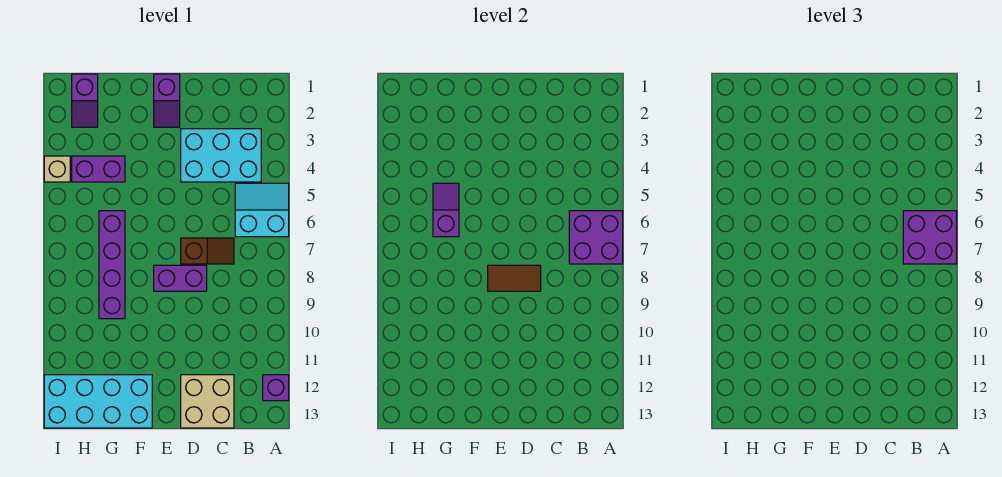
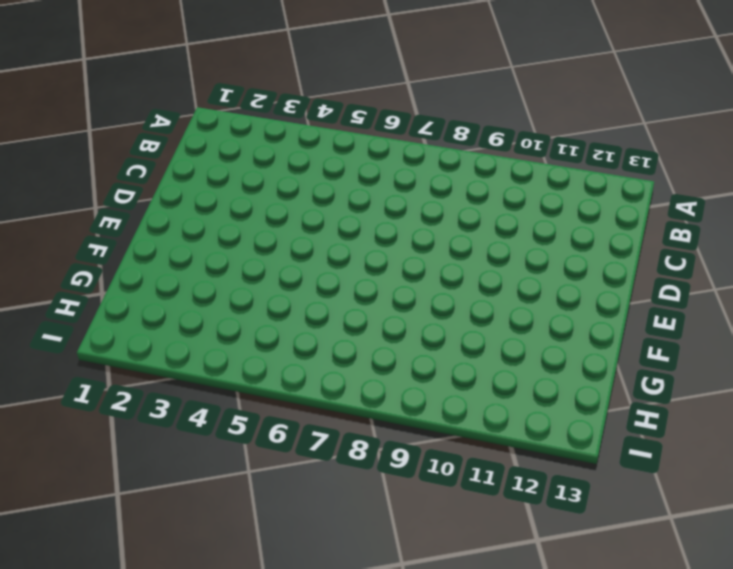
none -> cyan slope A5:B6 level 1 top 6
none -> purple brick A12 level 1
none -> cyan brick B3:D4 level 1

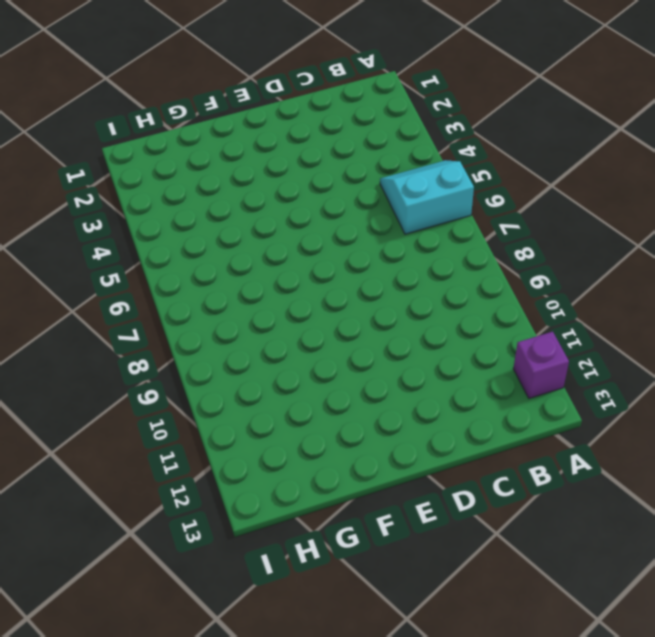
none -> cyan brick B3:D4 level 1
none -> brown slope C7:D7 level 1 top D
none -> tan brick C12:D13 level 1

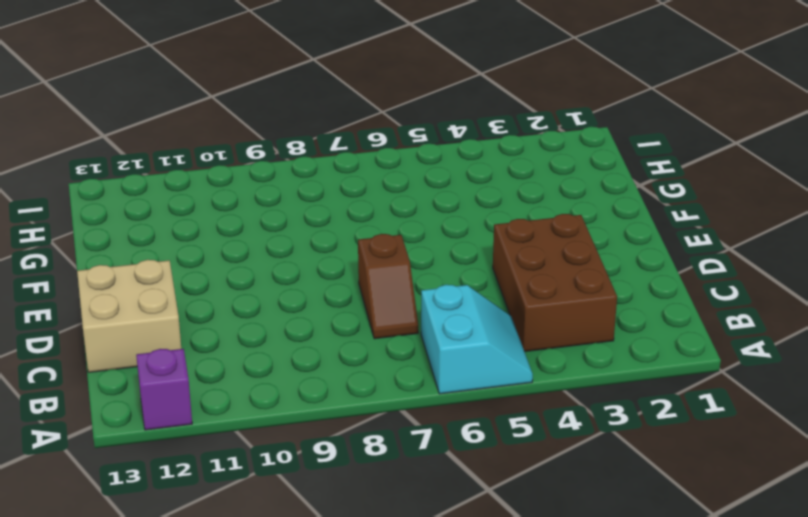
brown brick B3:D4 level 1 -> cyan brick B3:D4 level 1
none -> purple brick D8:E8 level 1
none -> purple slope E1:E2 level 1 top 1
none -> cyan brick F12:I13 level 1

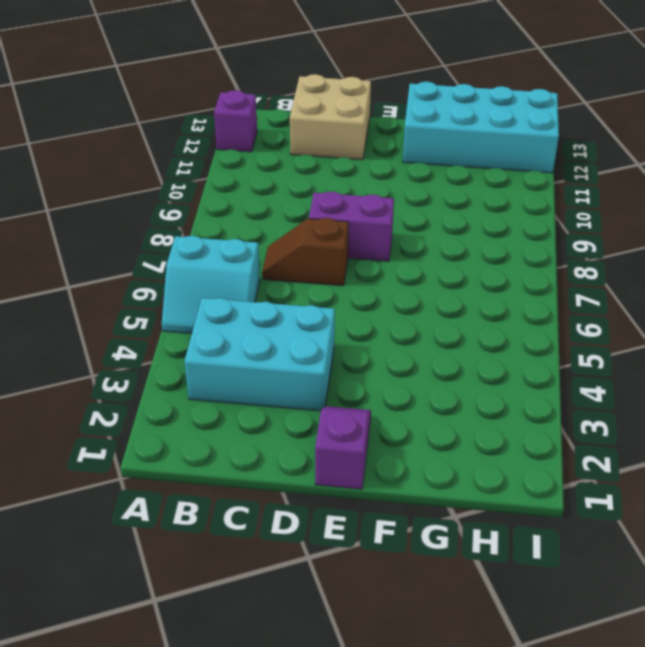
none -> purple brick G4:H4 level 1
none -> purple brick G6:G9 level 1
none -> purple slope H1:H2 level 1 top 1

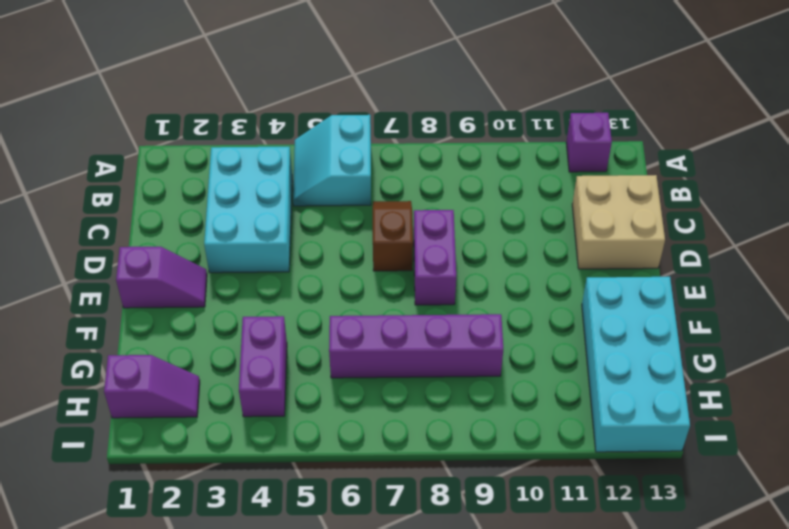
none -> tan brick I4 level 1
none -> purple brick A6:B7 level 2
none -> brown tile D8:E8 level 2

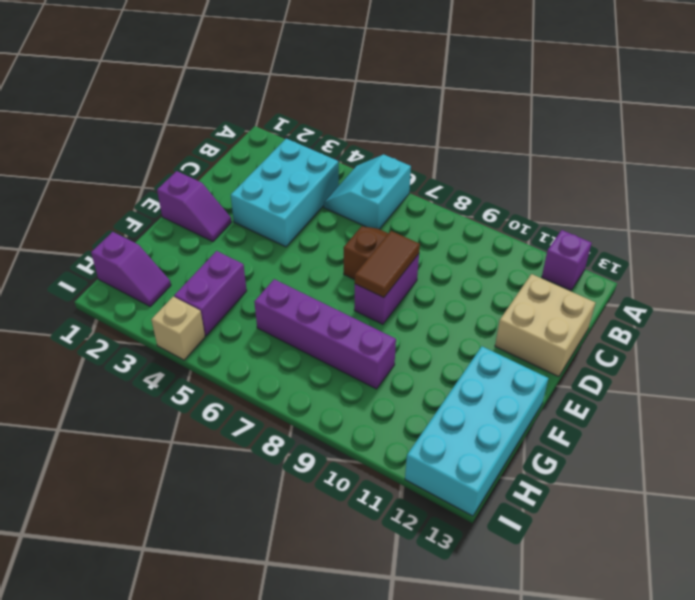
none -> purple brick A6:B7 level 2
none -> purple slope G5:G6 level 2 top 6
none -> purple brick A6:B7 level 3

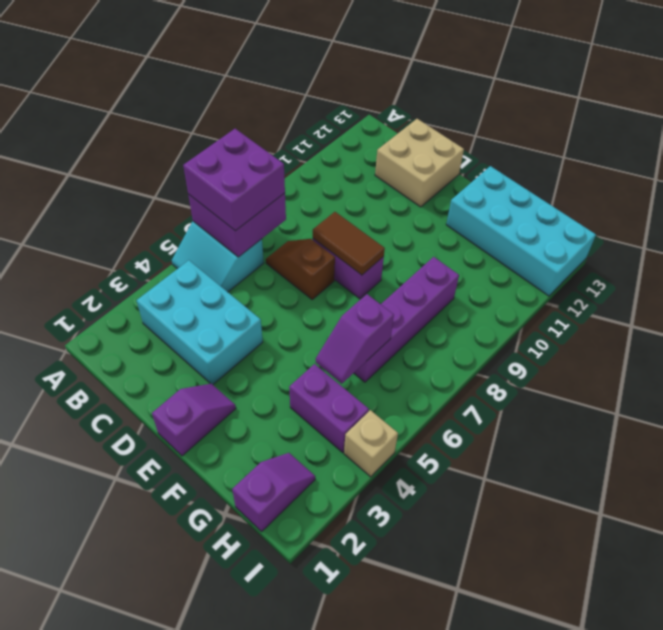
none -> purple brick A12 level 1

